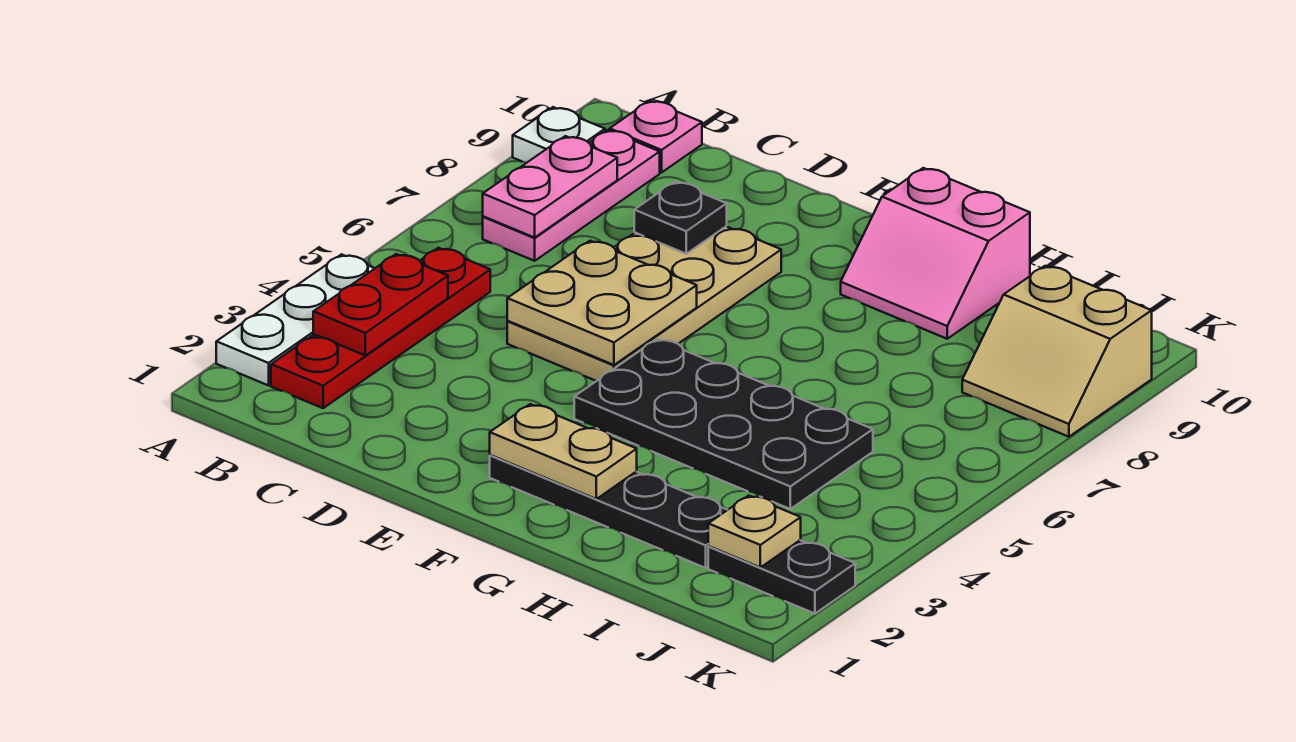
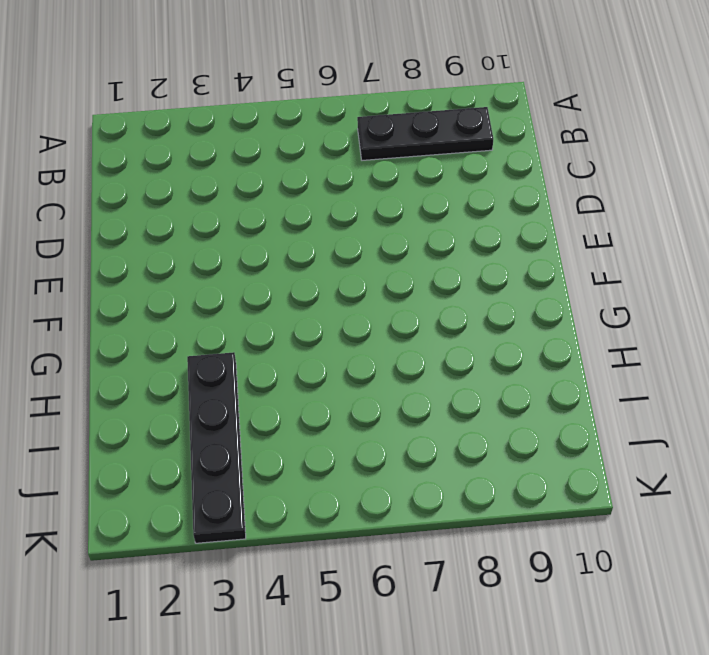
black plate B7:B9 level 1 -> pink plate B7:B9 level 1
black plate H3:K3 level 1 -> black plate F2:I2 level 1
none -> white plate A2:A4 level 1
none -> white plate A9 level 1
none -> red plate B2:B5 level 1

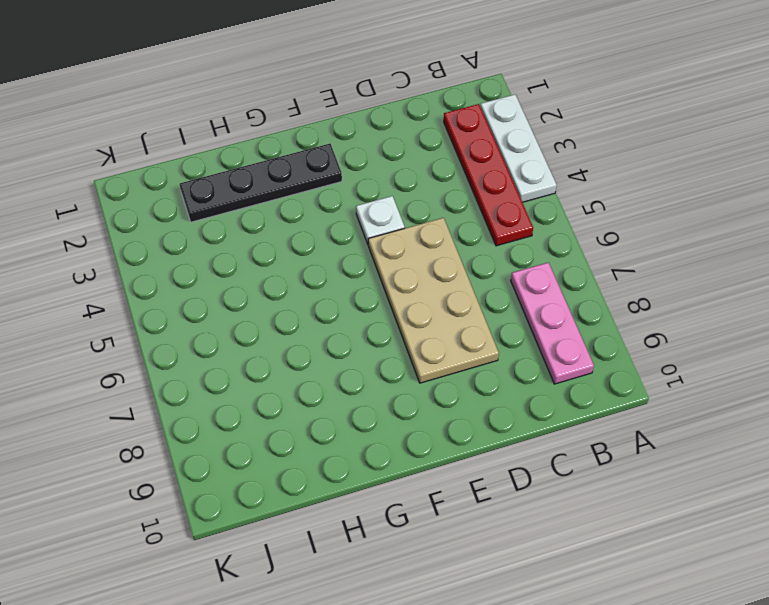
white plate E4 level 1 -> white plate A9 level 1
none -> pink plate B10 level 1
none -> black plate F4:I5 level 1
none -> pink slope G9:H10 level 1 top 10

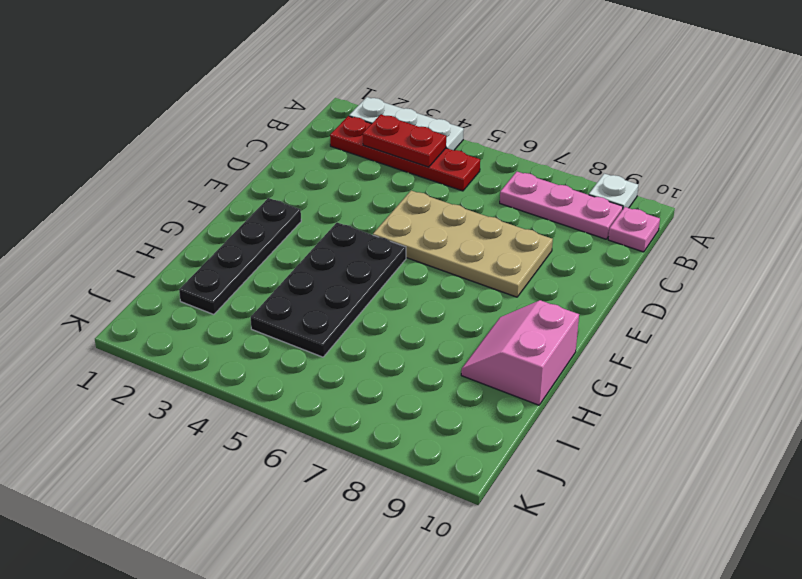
none -> black plate J2:K2 level 1
none -> tan slope J8:K9 level 1 top 9
none -> pink plate B7:B8 level 2

